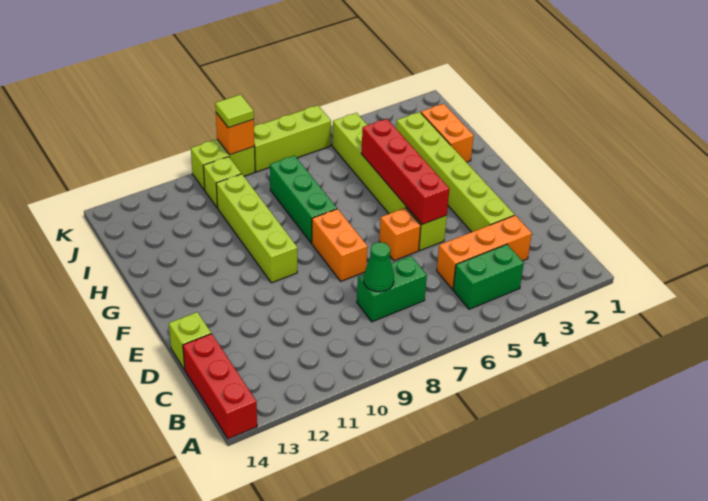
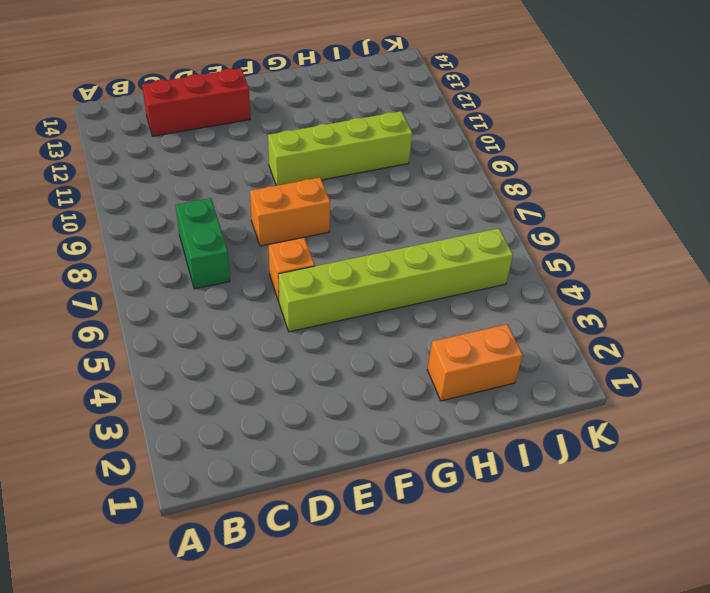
red brick C13:E13 level 1 -> red brick A14:C14 level 1
none -> green brick B4:B5 level 1
none -> orange brick C3:C5 level 1
none -> lime brick D3:I3 level 1

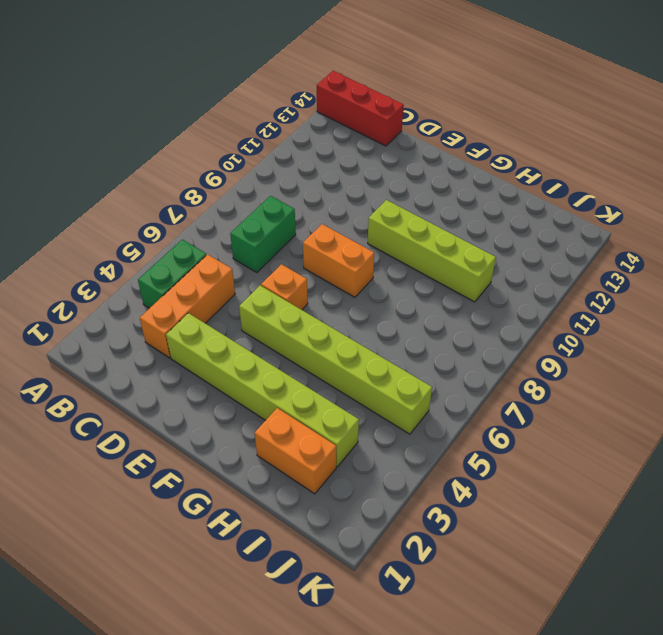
none -> lime brick D14 level 1
none -> green brick G8:I8 level 1
none -> lime brick J10 level 1

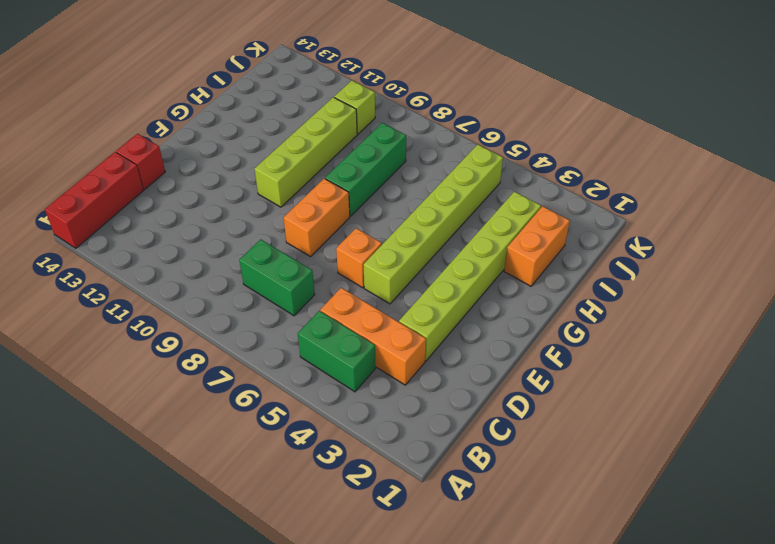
red brick D14 level 1 -> lime brick D14 level 1
none -> lime brick K6:K8 level 1
none -> lime brick K9:K10 level 1
none -> green cone C8 level 2

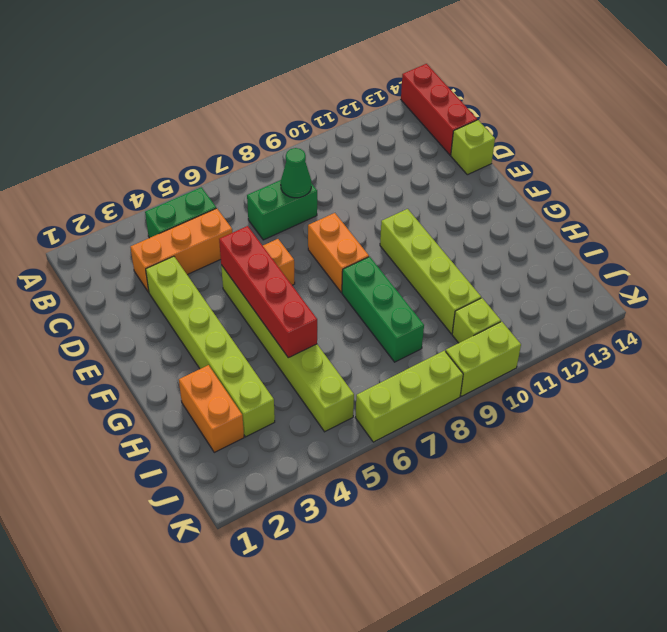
none -> orange brick K9 level 2
none -> lime tile K9 level 3

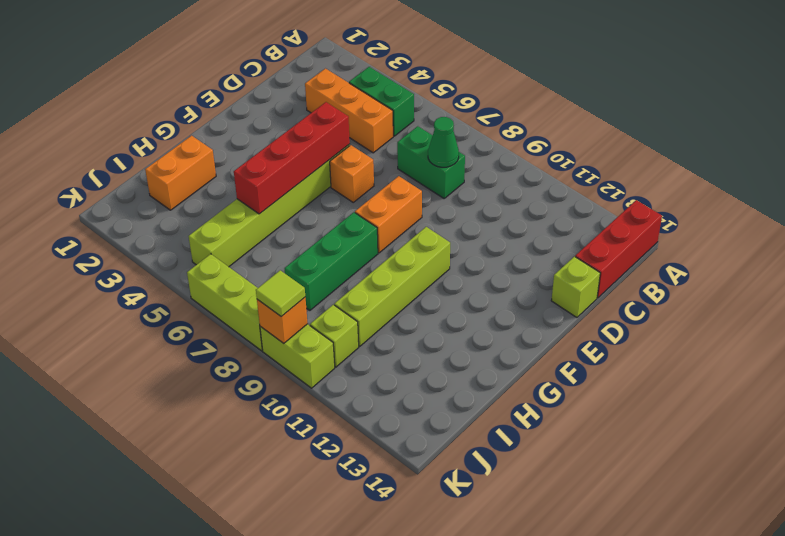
none -> lime brick D3:I3 level 1

